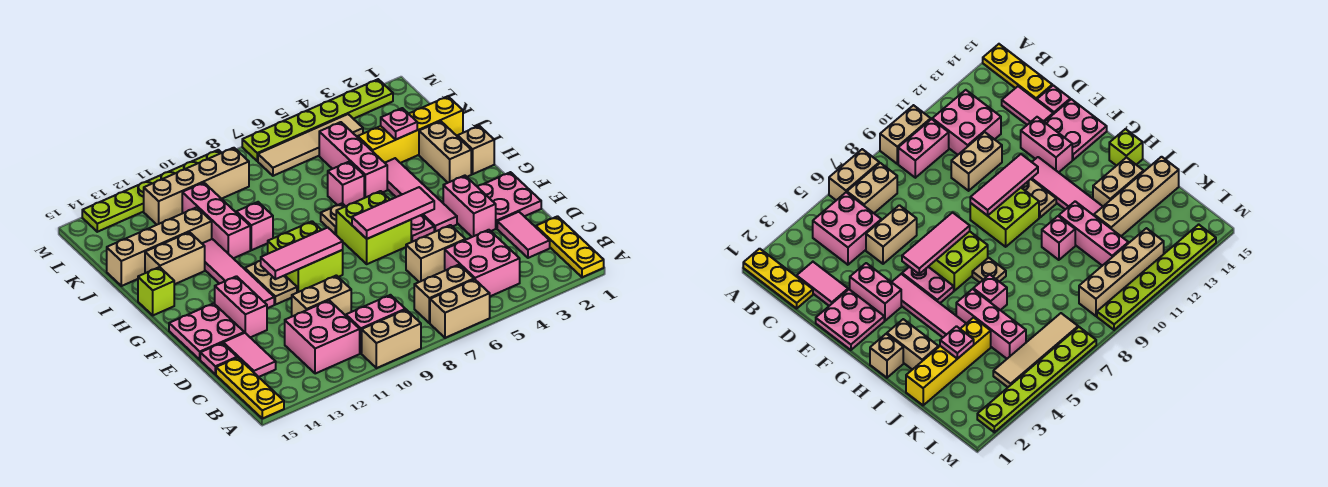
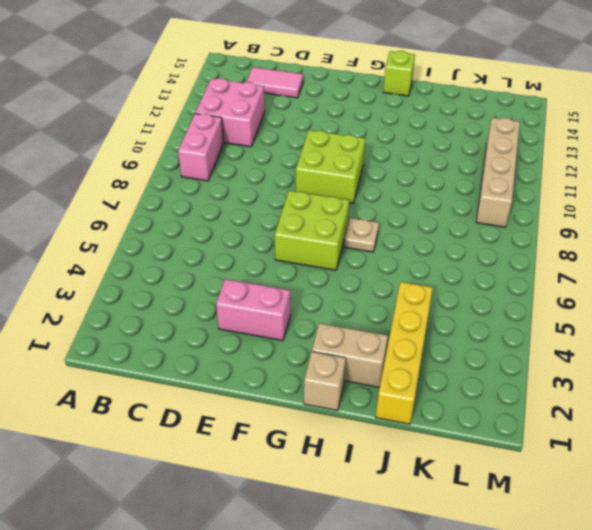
none -> yellow plate A1:C1 level 1
none -> tan brick A6:A7 level 1
none -> tan brick A9:A10 level 1
none -> yellow plate A15:C15 level 1

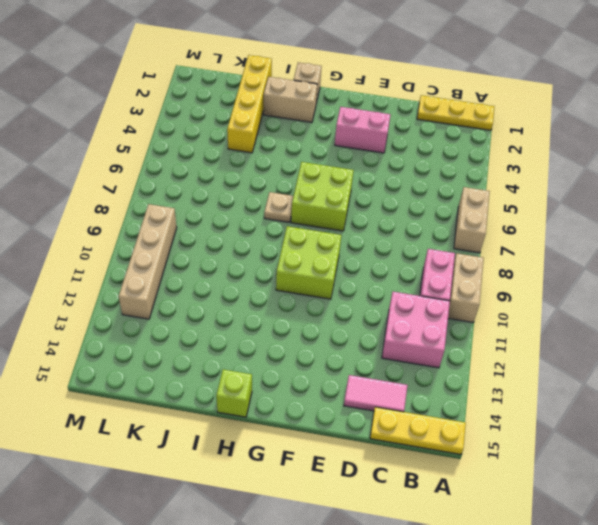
none -> pink brick B4:C5 level 1
none -> tan brick B6:B7 level 1
none -> pink tile C2:D2 level 1
none -> tan brick D5:D6 level 1

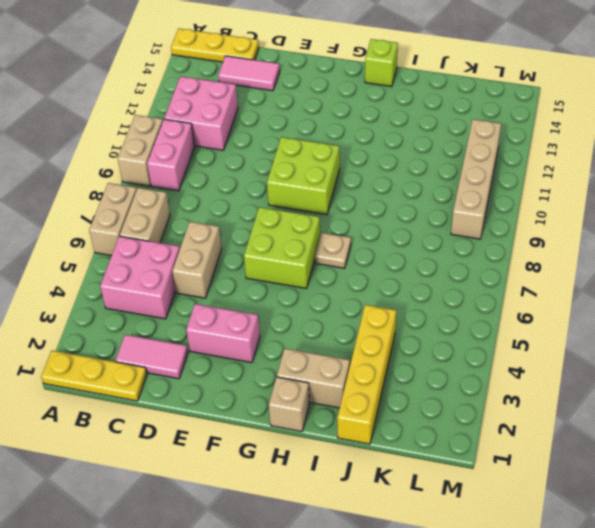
none -> tan brick D10:D11 level 1
none -> pink plate D15 level 1
none -> pink plate E1:F2 level 1
none -> pink brick E13:F13 level 1

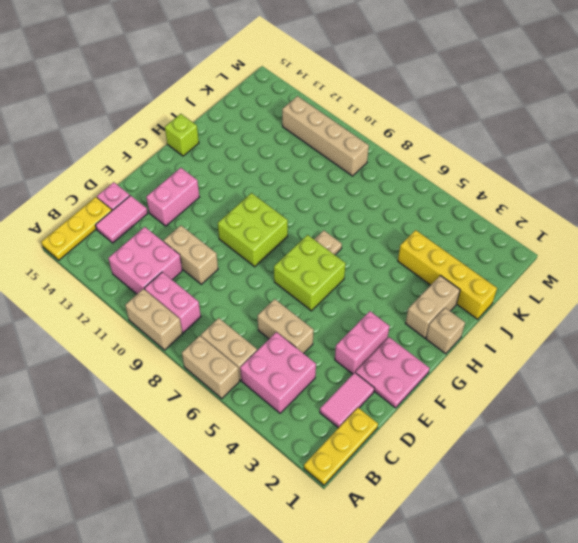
none -> pink plate E14:F15 level 1
none -> pink tile F4:I4 level 1
none -> pink plate F5:G5 level 1
none -> tan plate F11:G11 level 1

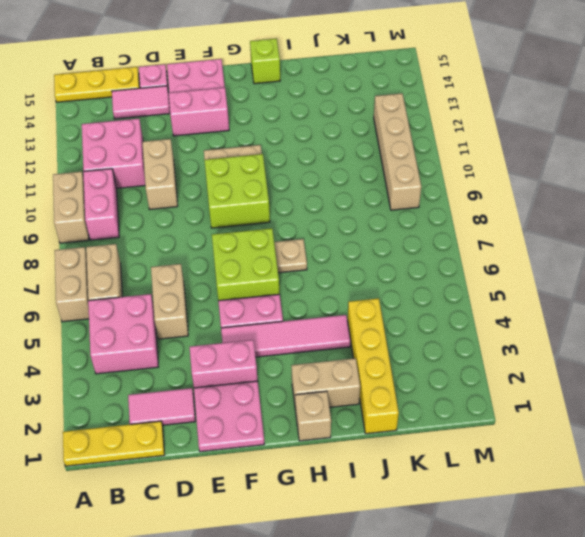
none -> pink tile F12:I12 level 1
none -> pink brick I5:K5 level 1
none -> pink brick I6 level 1
none -> pink brick I10 level 1

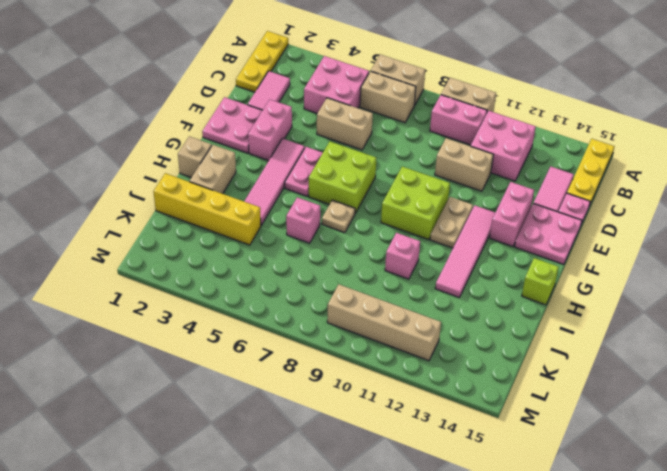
none -> pink brick I5:K5 level 1
none -> pink brick I11:K11 level 1
none -> tan brick I13:I14 level 1
none -> tan brick J12:J15 level 1

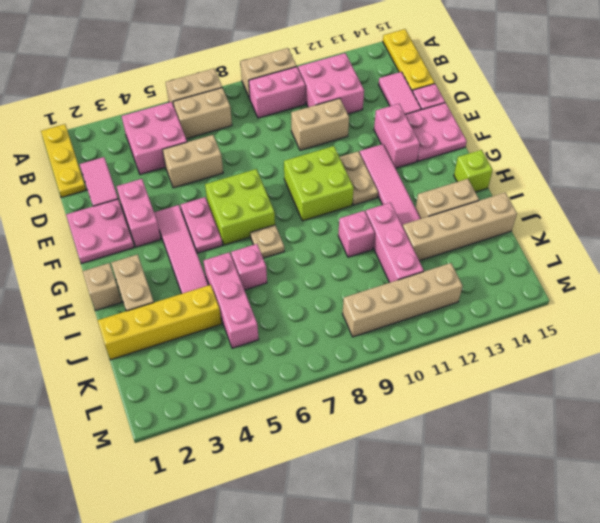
none -> tan tile L4:L7 level 1
none -> lime plate M2:M7 level 1
none -> lime plate M9:M14 level 1
none -> pink tile F5:F7 level 2

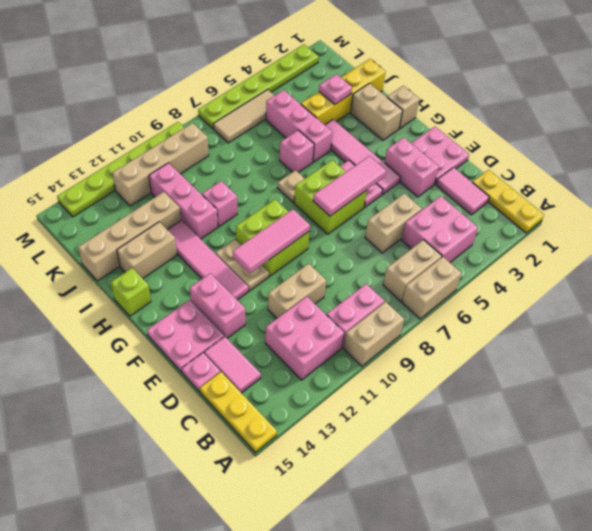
tan tile L5:L7 level 1 -> tan tile L4:L7 level 1

